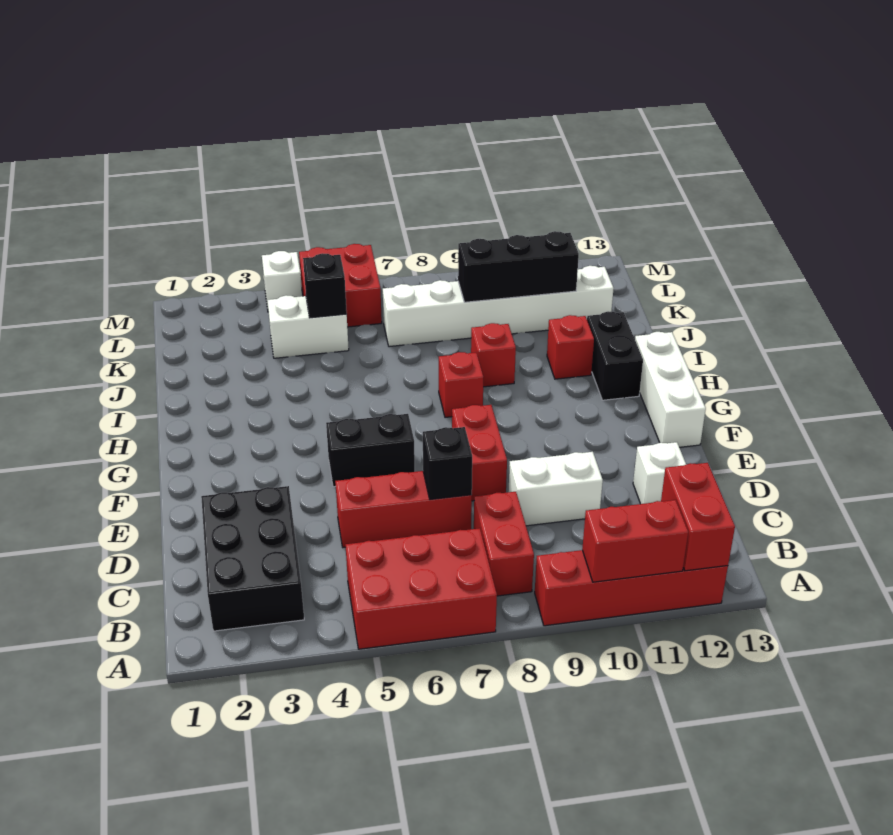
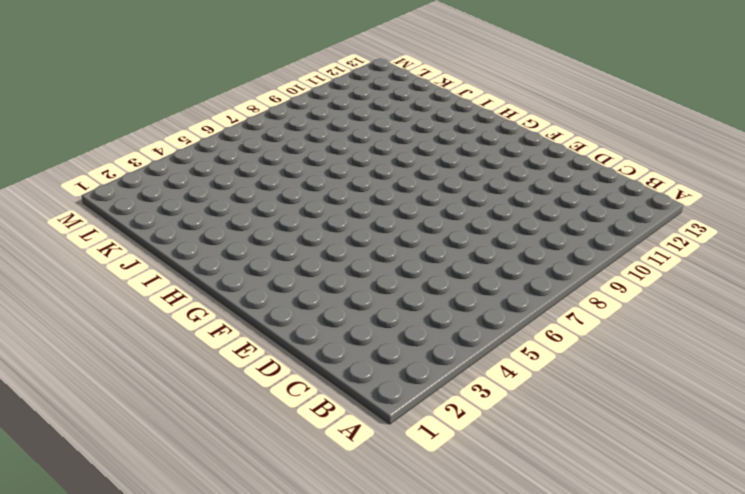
none -> red brick A5:B7 level 1
none -> red brick A9:A12 level 1
none -> black brick B2:D3 level 1

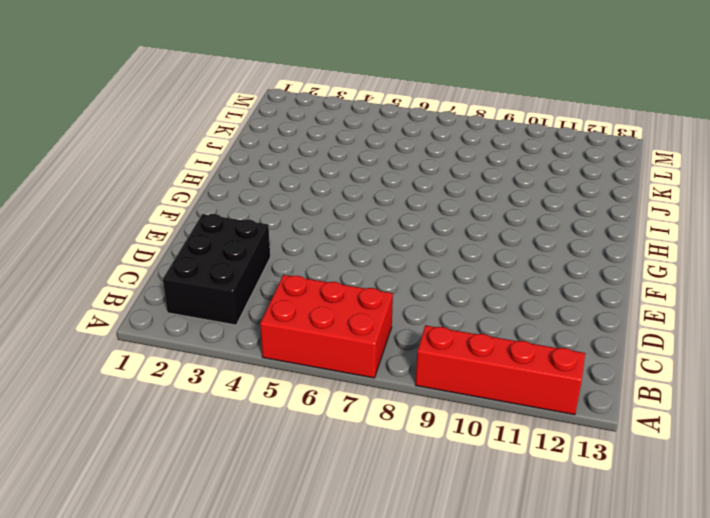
none -> red brick B8:C8 level 1
none -> red brick D5:D7 level 1
none -> white brick D9:D10 level 1

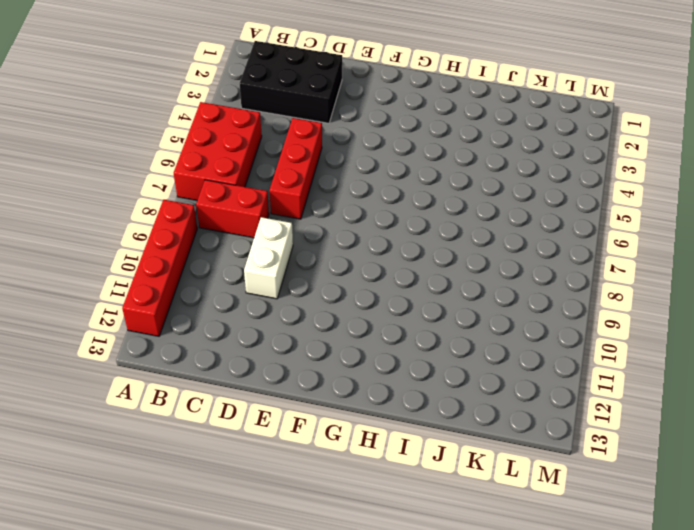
none -> white brick D12 level 1
none -> red brick E8:F8 level 1
none -> black brick F5:F6 level 1

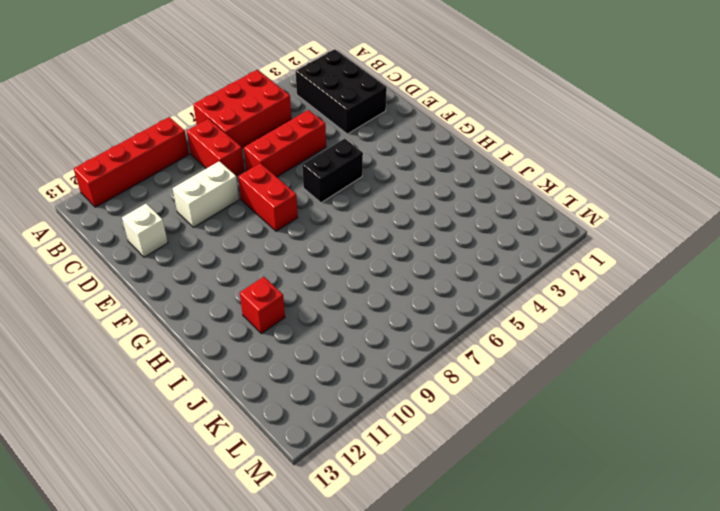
none -> white brick F13:H13 level 1
none -> red brick H8 level 1
none -> black brick H12:I12 level 1

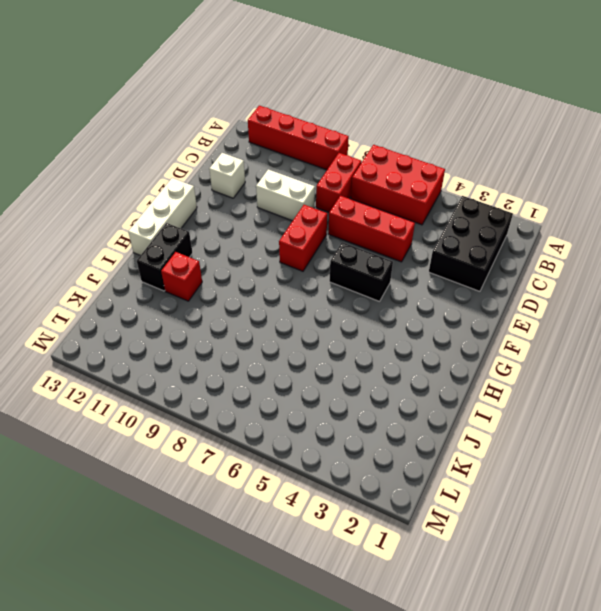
none -> red brick H8 level 1
none -> red brick I9 level 1
none -> white brick K4:K5 level 1

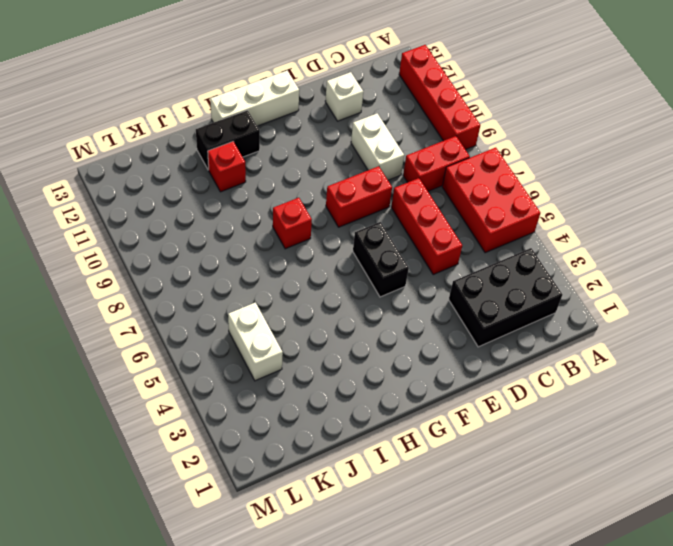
none -> red brick I9 level 1
none -> white brick K7:K12 level 1
none -> red brick L5:M6 level 1

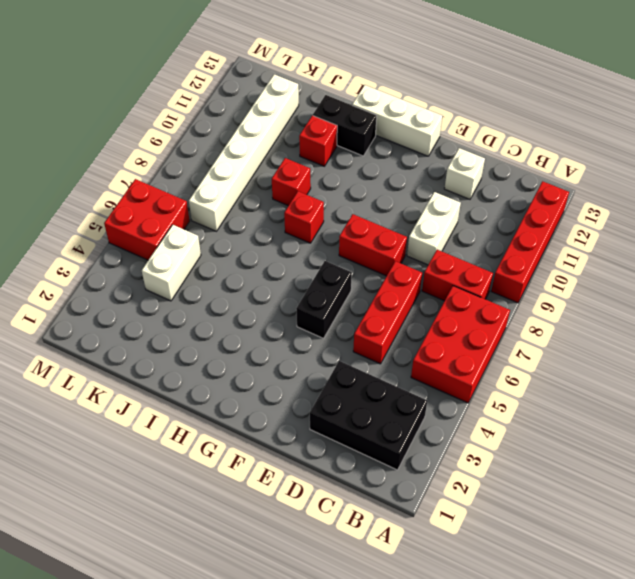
none -> white brick M4 level 1
none -> red brick A10:A11 level 2
none -> red brick A12:B12 level 2

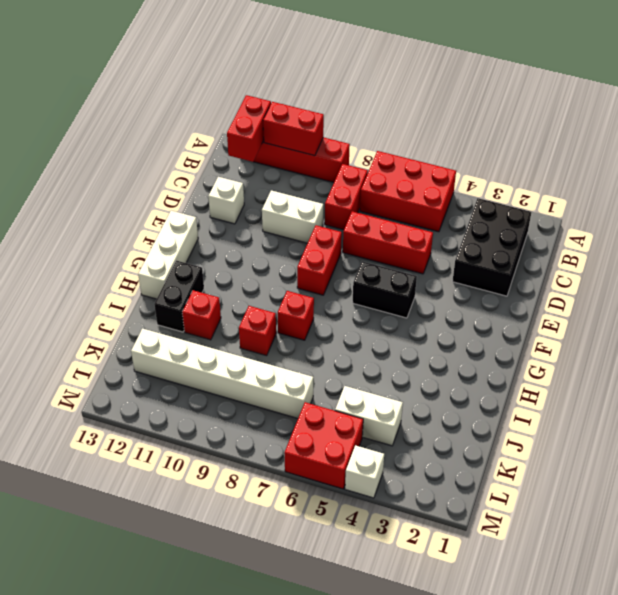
none -> black brick D7 level 2
none -> black brick K5 level 2
none -> black brick K9:K11 level 2

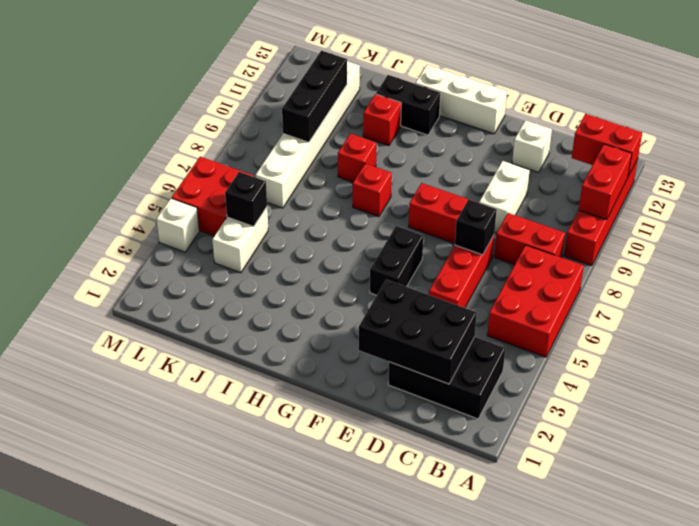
black brick C2:E3 level 2 -> none

